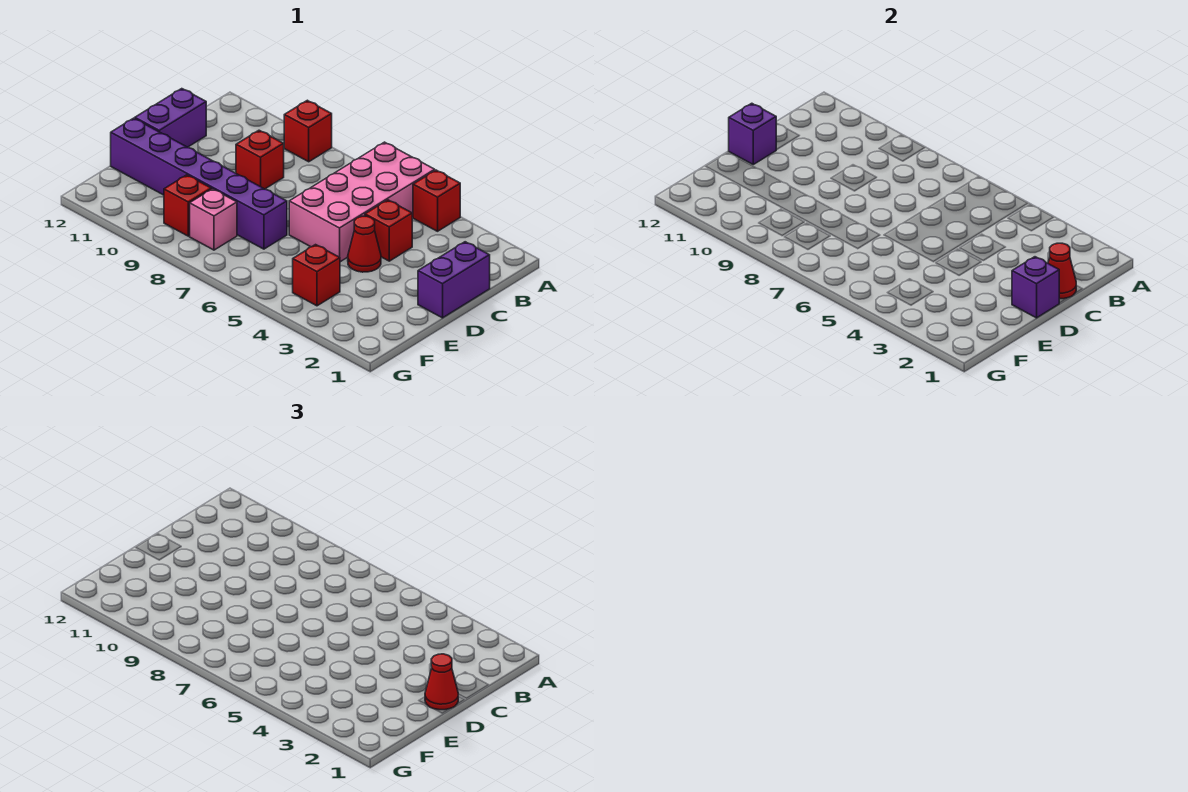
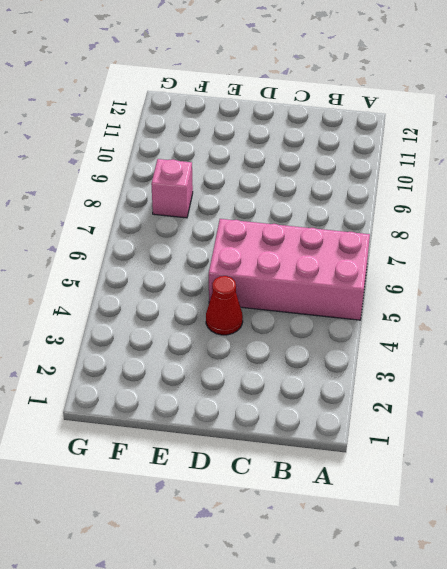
none -> red brick A4 level 1
none -> red brick A9 level 1
none -> purple brick C1:D1 level 1

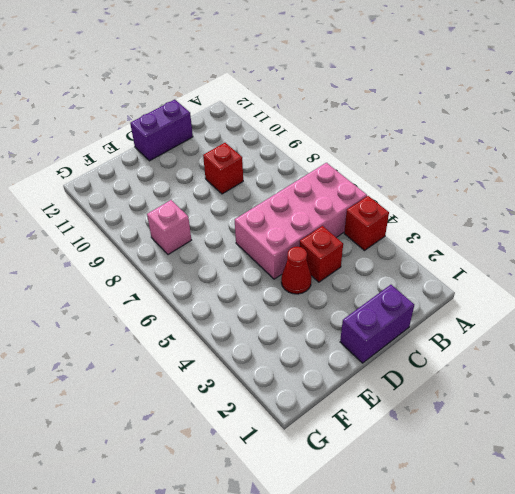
none -> red brick A9 level 1
none -> purple brick E7:E12 level 1
none -> red brick F4 level 1

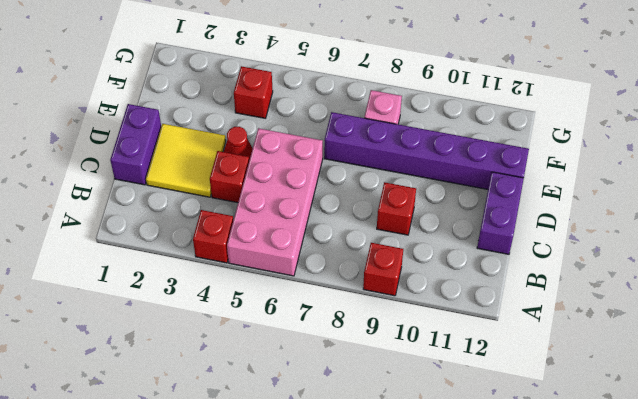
yellow tile C2:D3 level 1 -> none
none -> red brick F9 level 1
none -> red cone C1 level 2
none -> purple brick D1 level 2

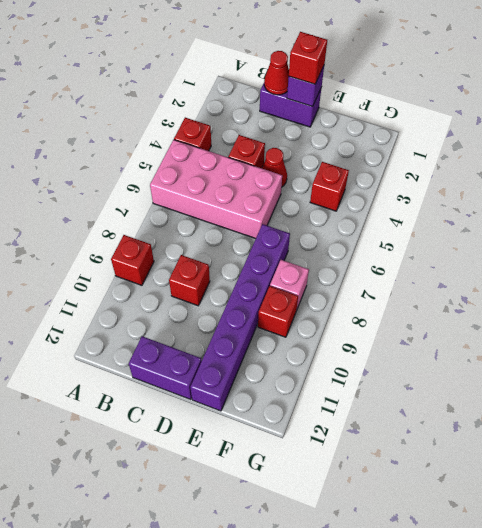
red brick D1 level 3 -> red cone D1 level 3
none -> purple brick D12 level 2

